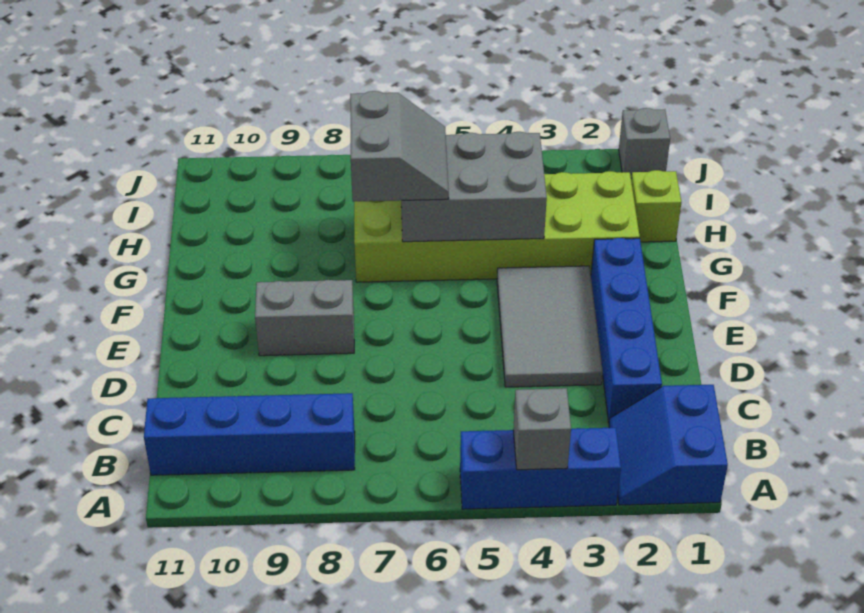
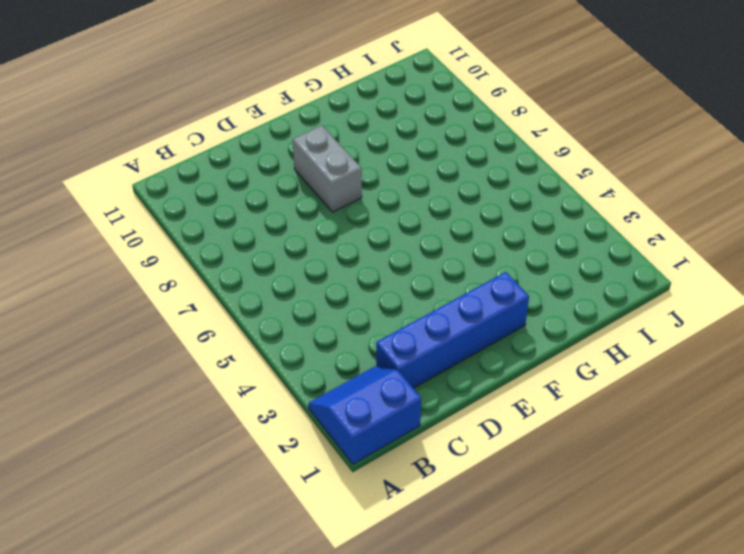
none -> blue brick A3:A5 level 1
none -> blue brick B8:B11 level 1
none -> grey tile D3:F4 level 1

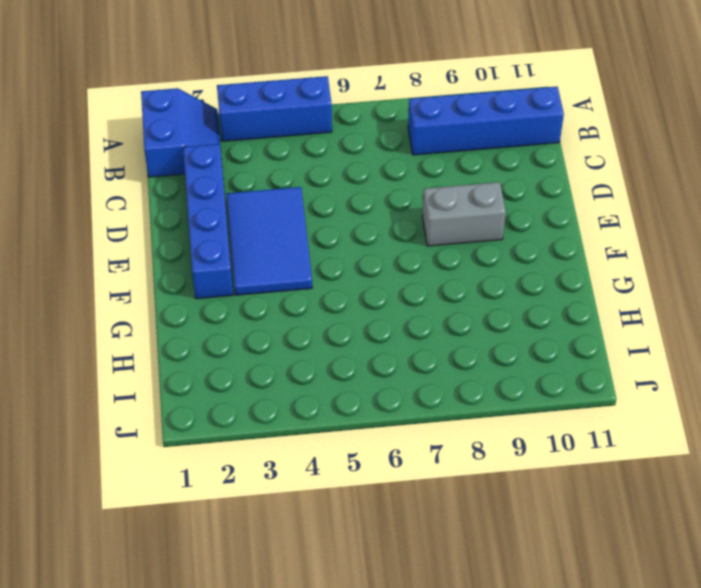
blue tile D3:F4 level 1 -> grey tile D3:F4 level 1
none -> lime brick G2:H7 level 1
none -> lime brick H1 level 1
none -> grey brick J1 level 1

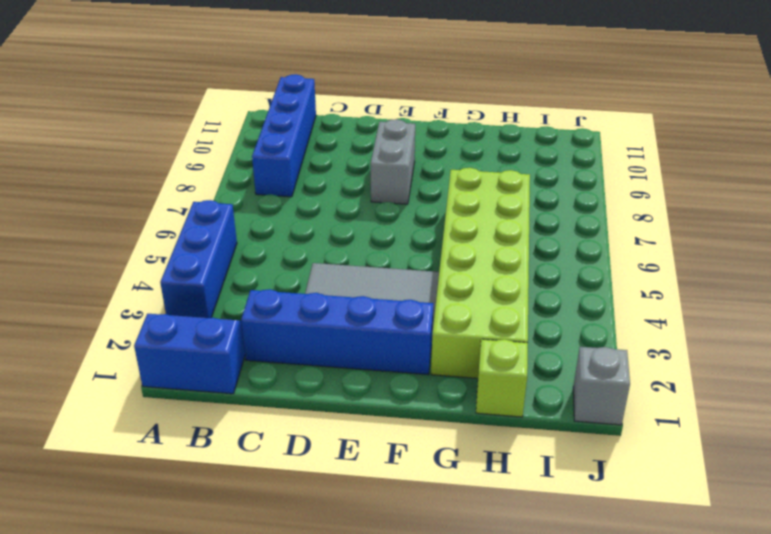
none -> grey brick A4 level 2
none -> grey brick G4:H6 level 2
none -> grey slope G6:H7 level 3 top 7

